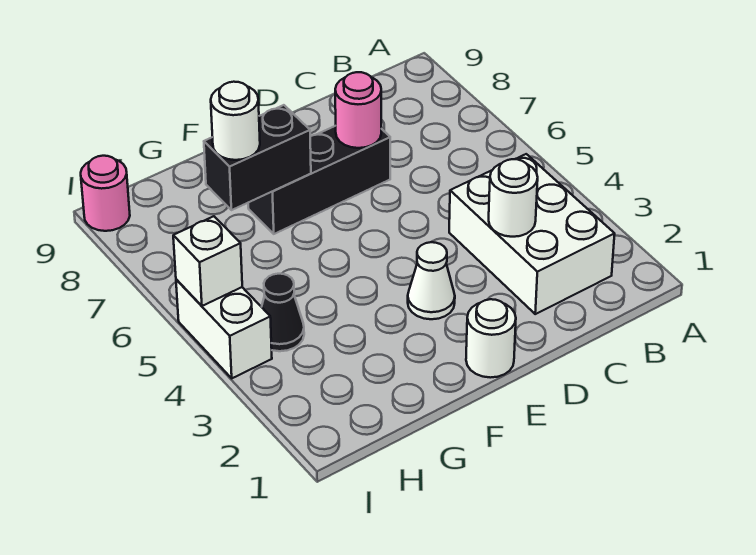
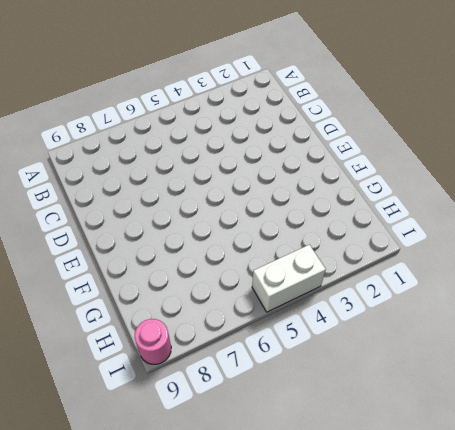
none -> white brick B2:C4 level 1
none -> black brick D7:F7 level 1
none -> white round brick E1 level 1

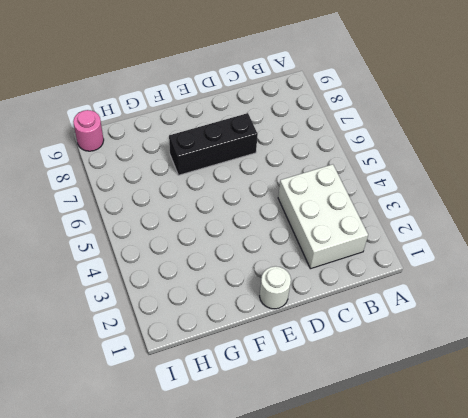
none -> white cone E3 level 1
none -> black cone H4 level 1
none -> white brick I4:I5 level 1

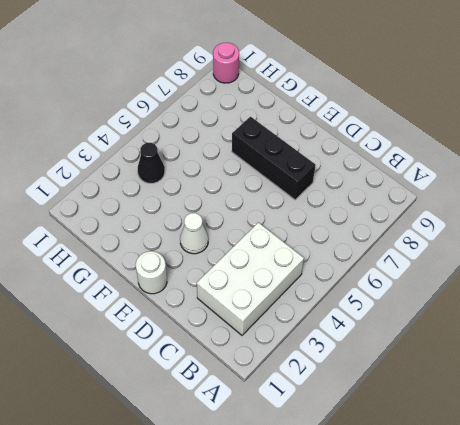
none -> white brick I4:I5 level 1
none -> white round brick C3 level 2
none -> pink round brick D7 level 2

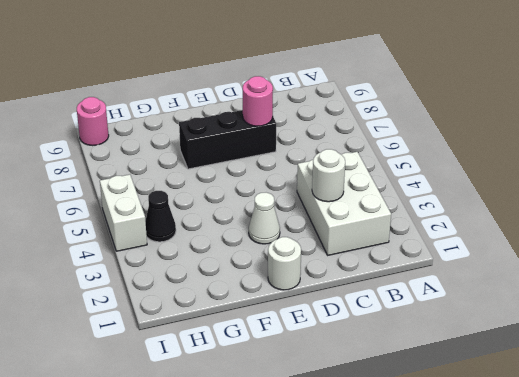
none -> black brick F7:G7 level 2
none -> white brick I5 level 2
none -> white round brick G7 level 3

